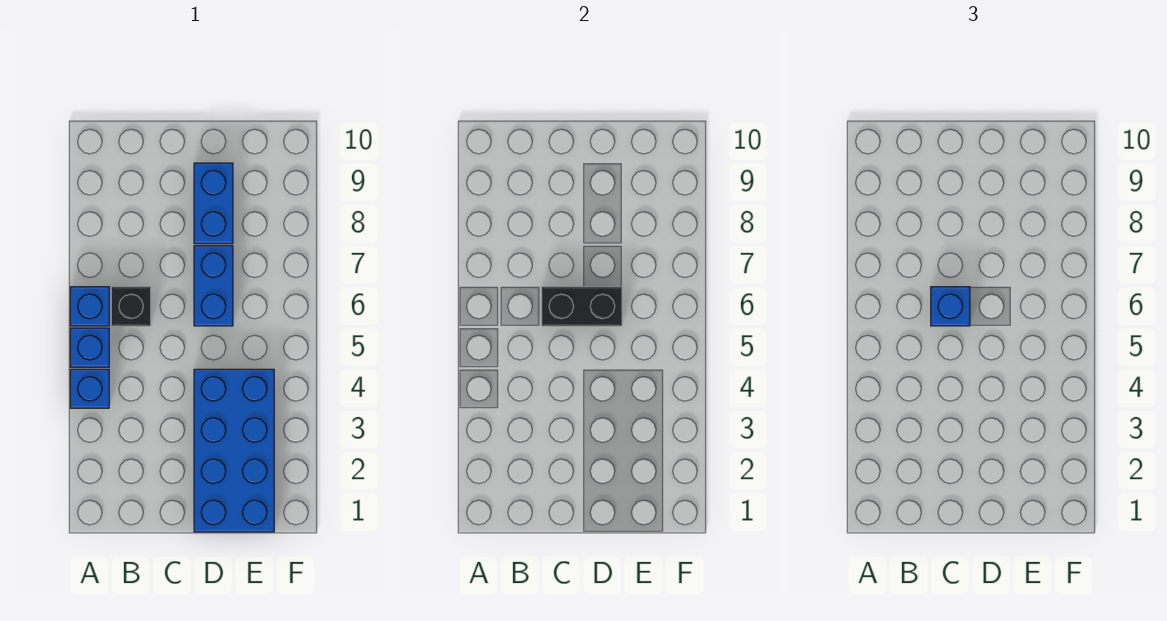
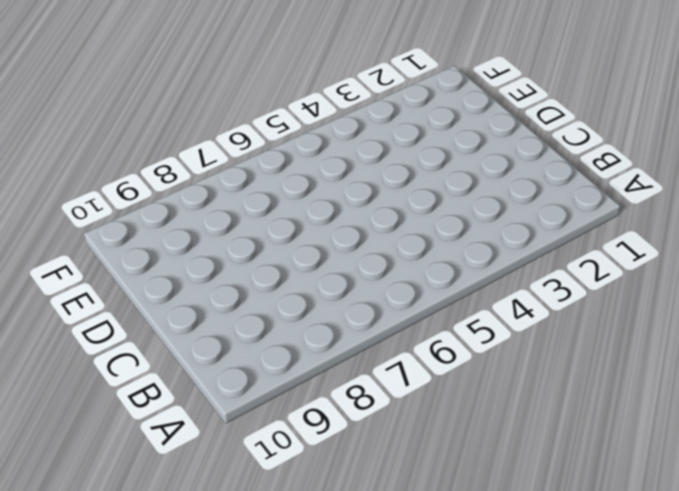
none -> blue brick A4 level 1
none -> blue brick A5 level 1

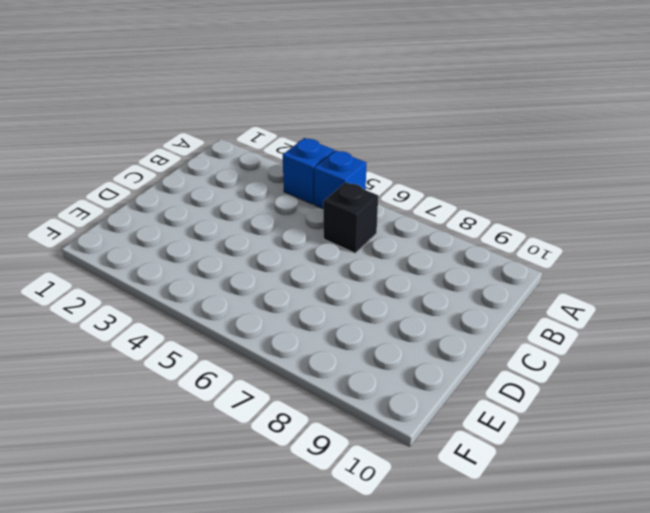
none -> blue brick A6 level 1
none -> blue brick D1:E4 level 1

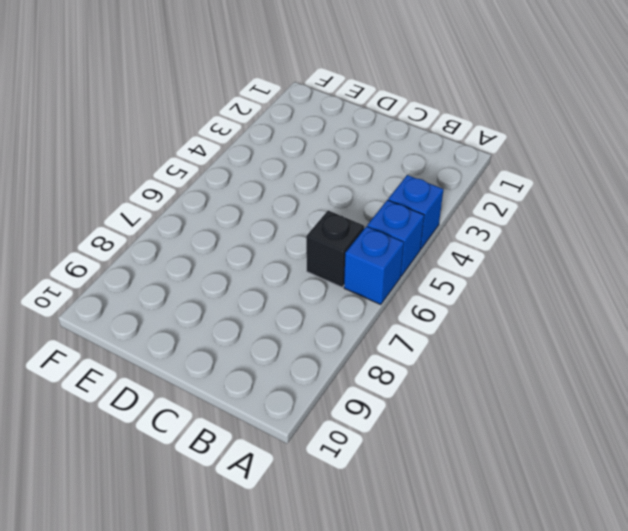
none -> blue brick D1:E4 level 1
none -> blue brick D6:D7 level 1

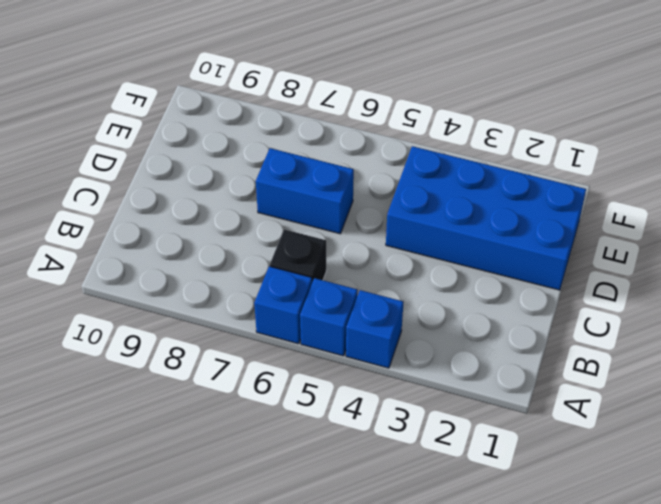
none -> blue brick D8:D9 level 1
none -> black brick C6:D6 level 2

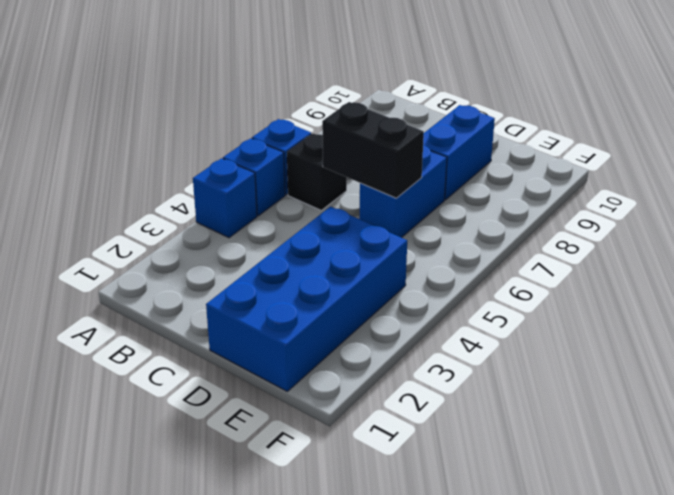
none -> blue brick C6 level 3

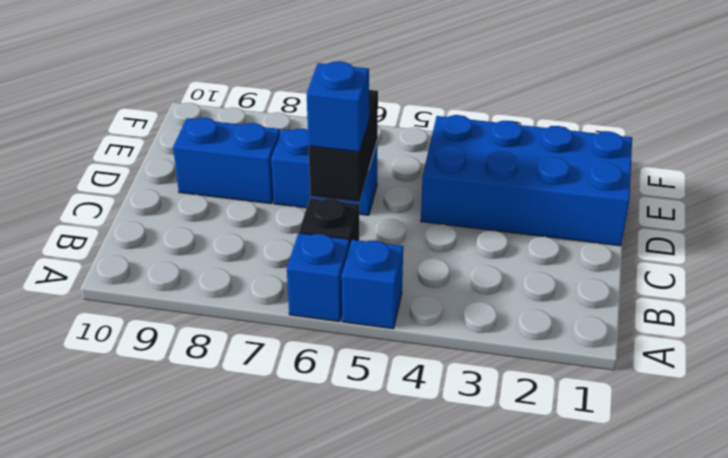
none -> blue brick A4 level 1

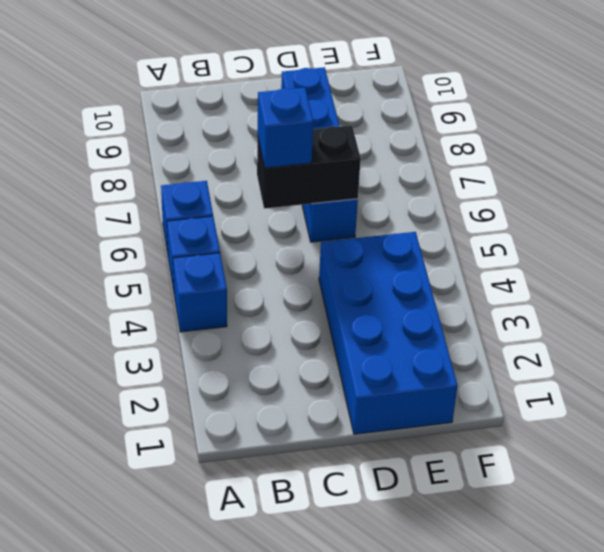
none -> black brick B6 level 1

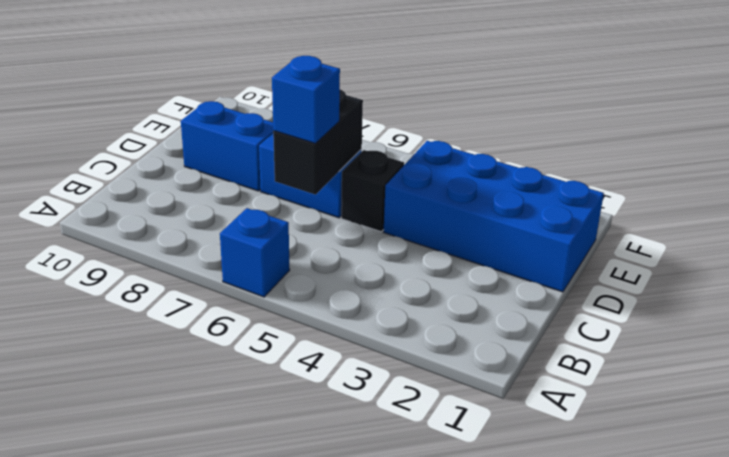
black brick D5 level 1 -> black brick B6 level 1
none -> blue brick A4 level 1
none -> blue brick A5 level 1

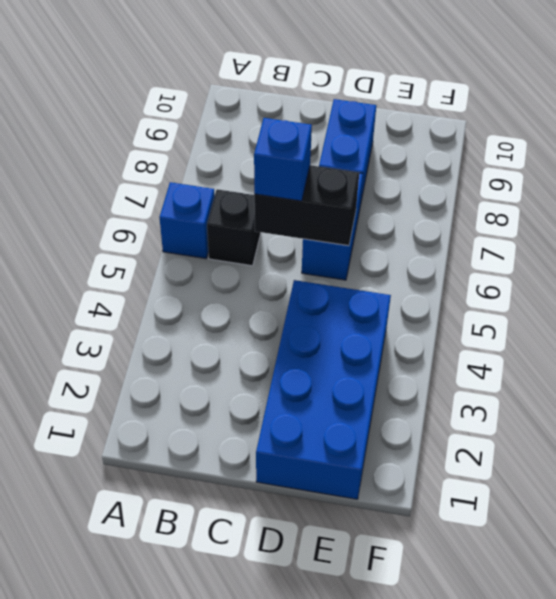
none -> blue brick A4 level 1
none -> blue brick A5 level 1

